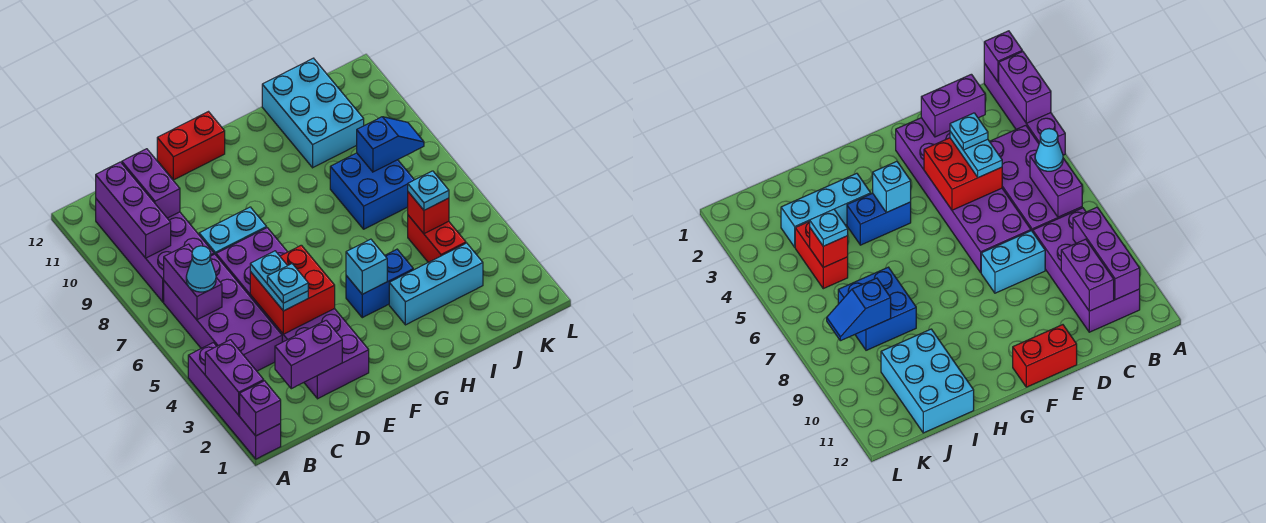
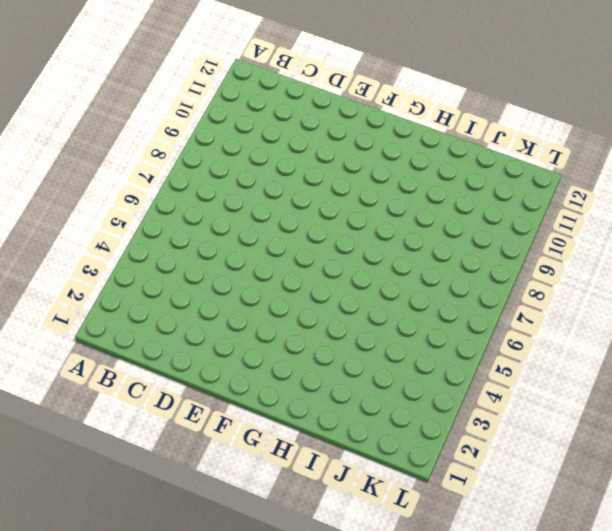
none -> purple brick A1:A4 level 1
none -> purple brick B4:C7 level 1
none -> purple brick B8:C11 level 1

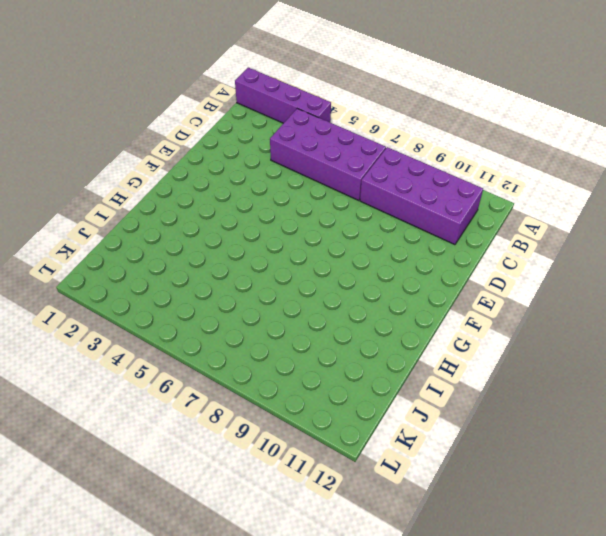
none -> purple brick D2:E7 level 1
none -> cyan brick D8:E8 level 1
none -> red brick E12:F12 level 1

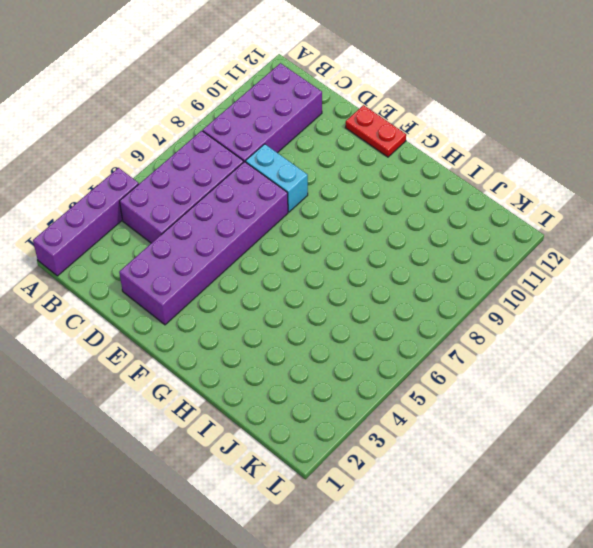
red plate E12:F12 level 1 -> red brick E12:F12 level 1
none -> blue brick G4:H4 level 1
none -> cyan brick H3:J3 level 1
none -> blue brick I7:J8 level 1

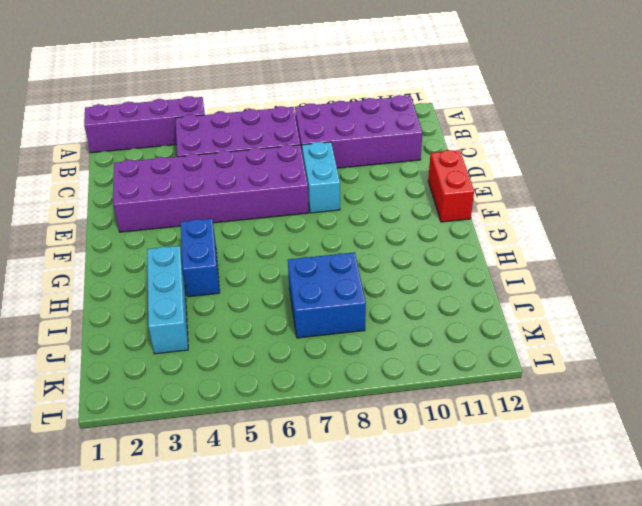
none -> cyan brick I10:J12 level 1
none -> red brick J4:J5 level 1
none -> purple brick A1 level 2

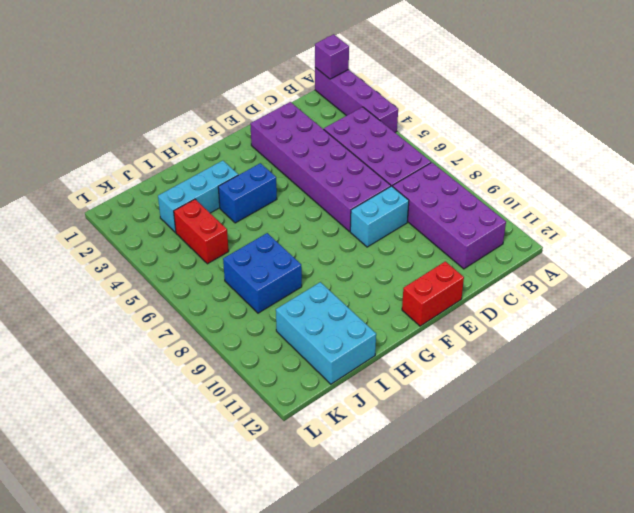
none -> purple brick A2:A3 level 2
none -> purple brick B6:B7 level 2
none -> purple brick B9:B11 level 2

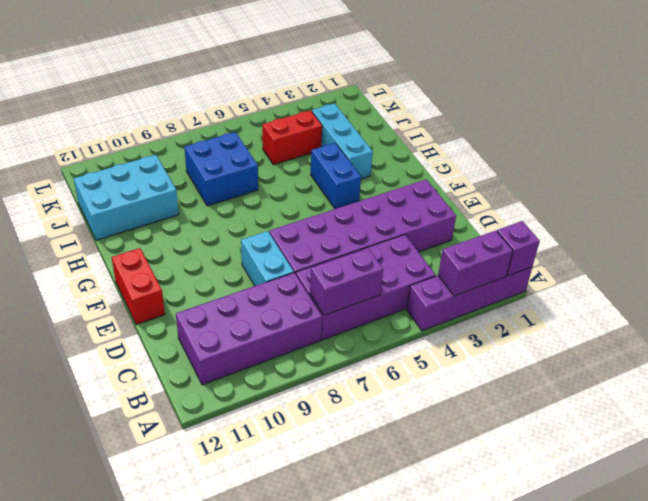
none -> purple brick B9:B11 level 2
none -> purple brick C2:D2 level 2
none -> purple brick C10:C11 level 2

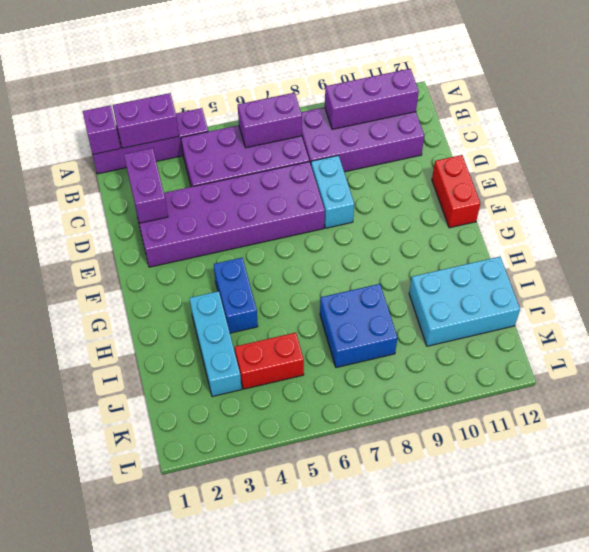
none -> purple brick C10:C11 level 2
none -> red brick D4:E5 level 2
none -> cyan brick G4 level 2

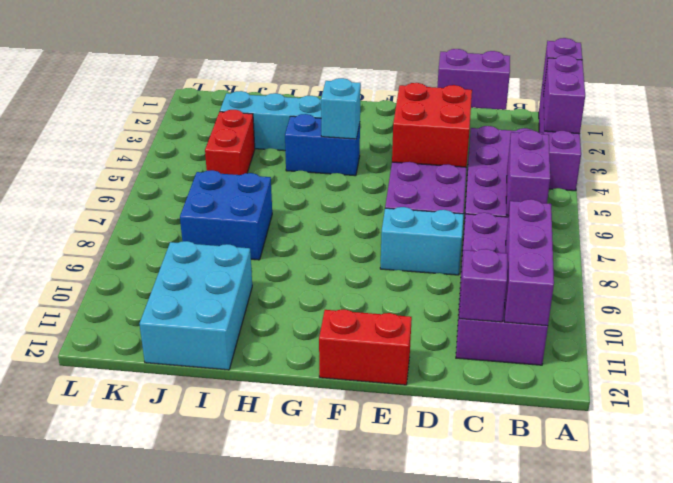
purple brick C11 level 2 -> purple brick C10:C11 level 2
none -> red brick J5 level 2
none -> blue slope J8:K8 level 2 top J
none -> cyan cone B6 level 3

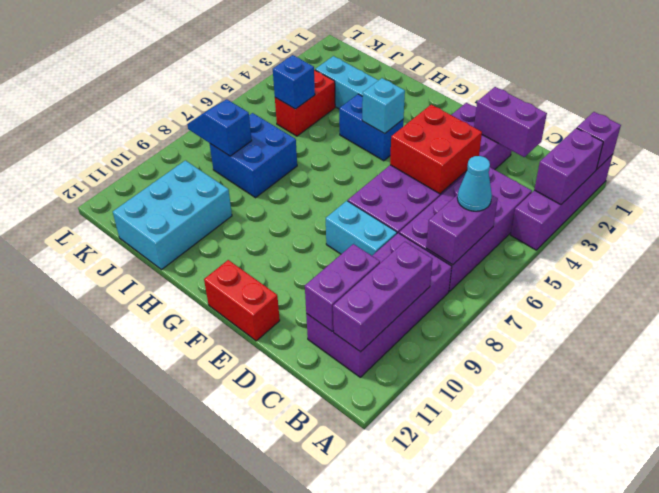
blue brick J5 level 2 -> red brick J5 level 2
none -> cyan plate D4:D5 level 3
none -> cyan plate J5 level 3
none -> cyan plate D4 level 4

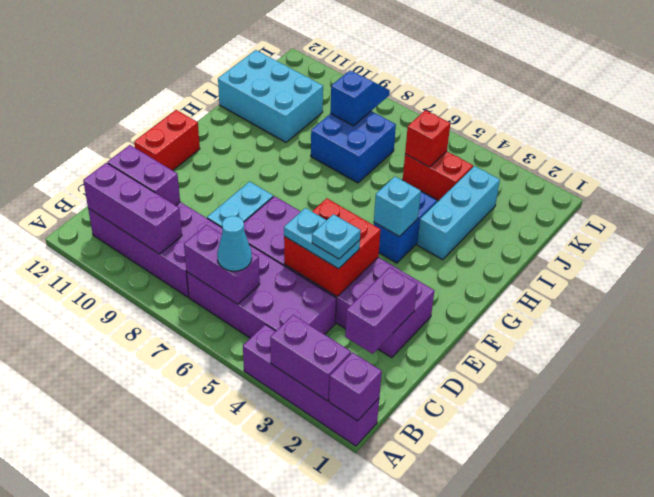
none -> cyan plate J5 level 3

